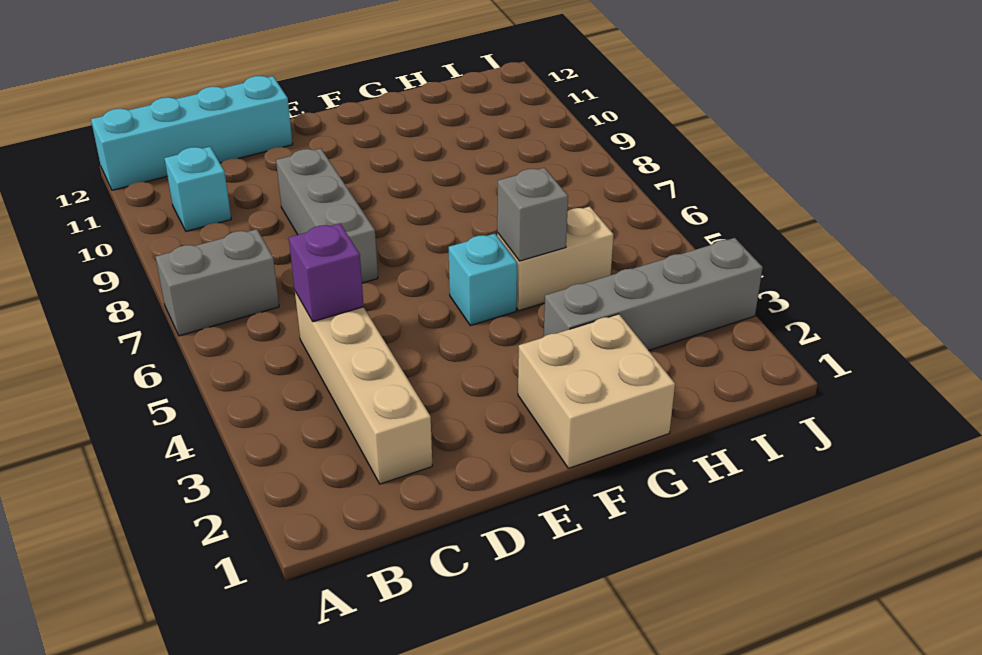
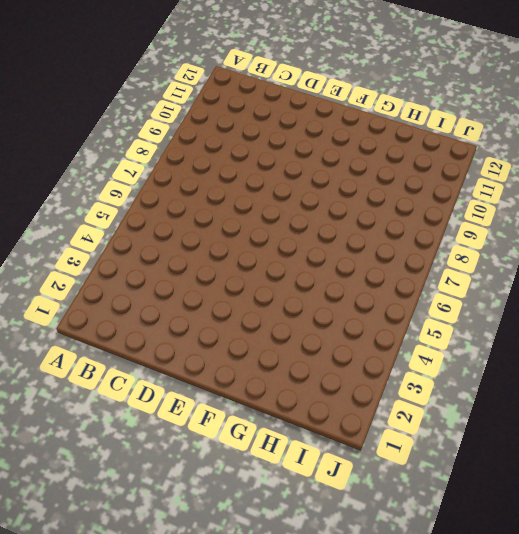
none -> grey brick A7:B7 level 1
none -> cyan brick A12:D12 level 1

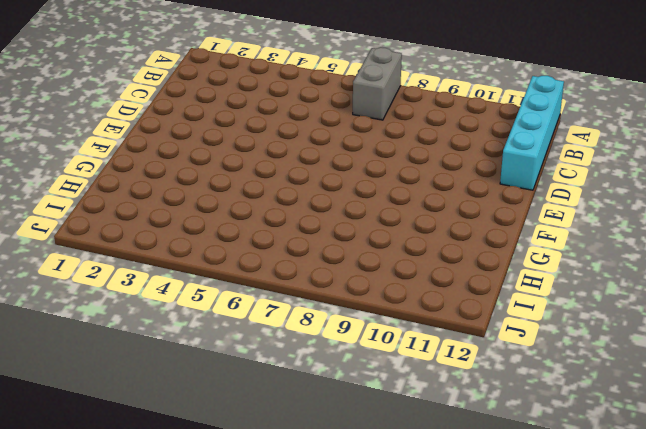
none -> cyan brick B10 level 1
none -> tan brick C2:C5 level 1

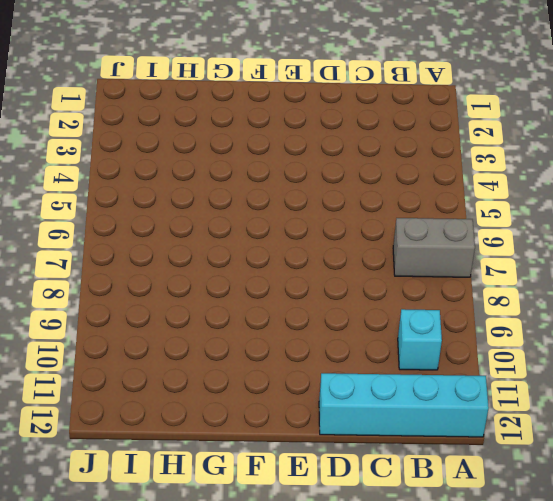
none -> tan brick C2:C5 level 1
none -> grey brick D7:D9 level 1

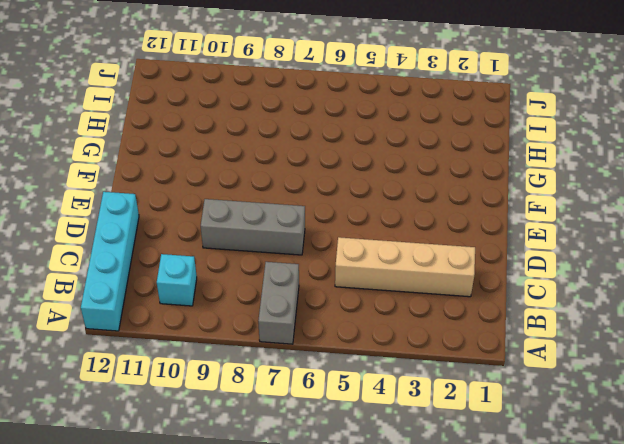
none -> tan brick F1:G2 level 1
none -> cyan brick F5 level 1

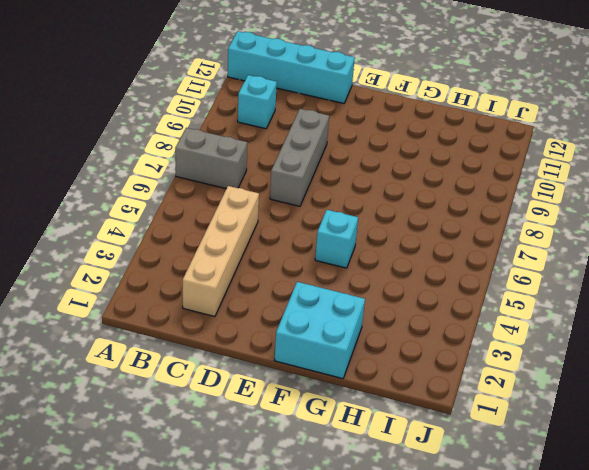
cyan brick F1:G2 level 1 -> tan brick F1:G2 level 1
none -> grey brick G3:J3 level 1
none -> tan brick G5:H5 level 1

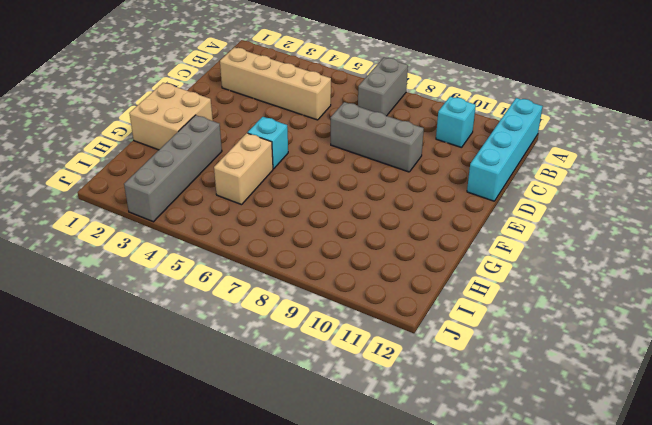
none -> purple brick C5 level 2
none -> grey brick G5 level 2

